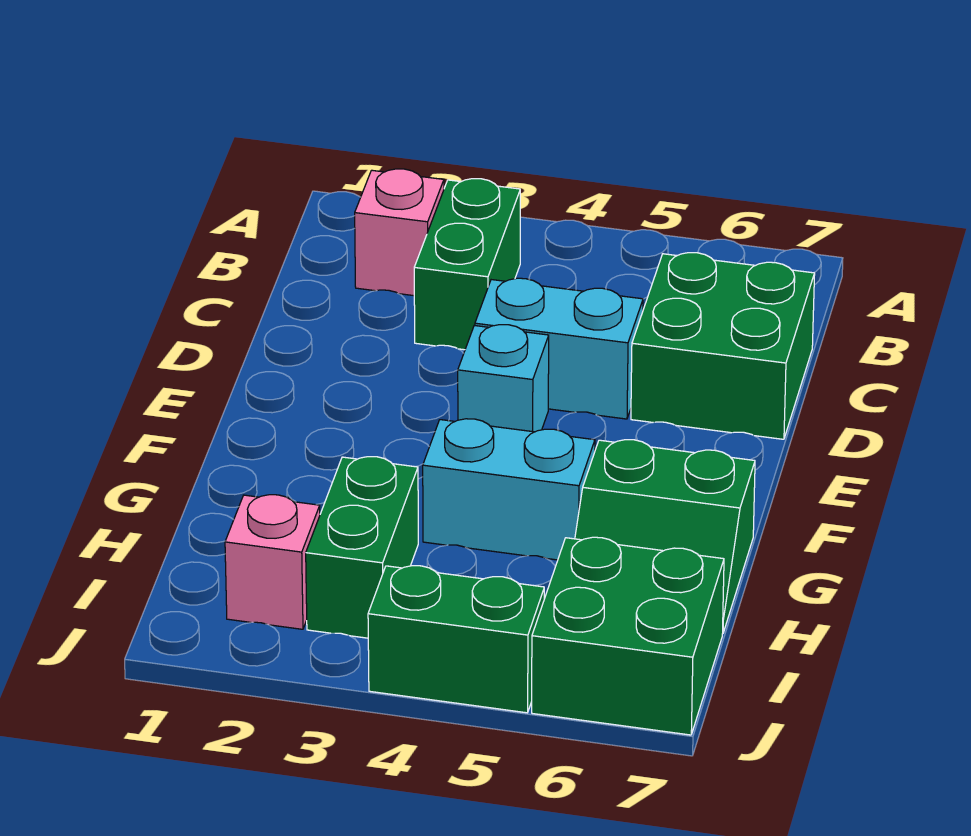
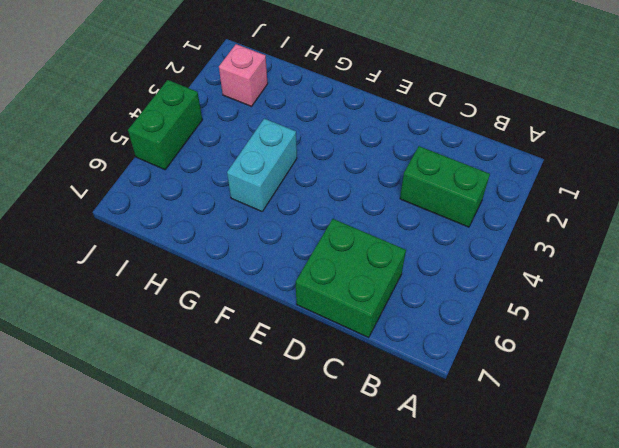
none -> pink brick B2 level 1
none -> cyan brick D4:D5 level 1

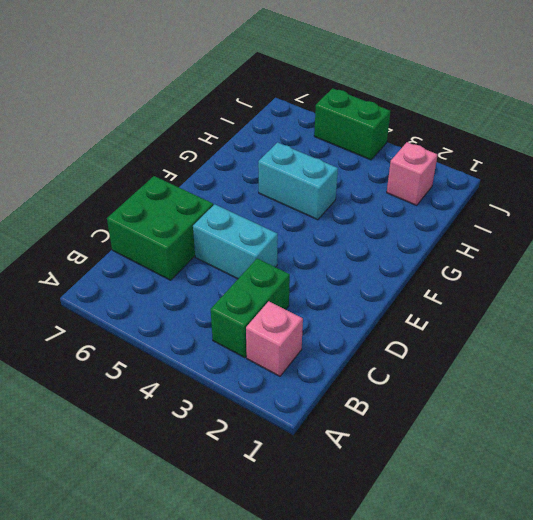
none -> cyan brick E4 level 1
none -> green slope G6:H7 level 1 top G

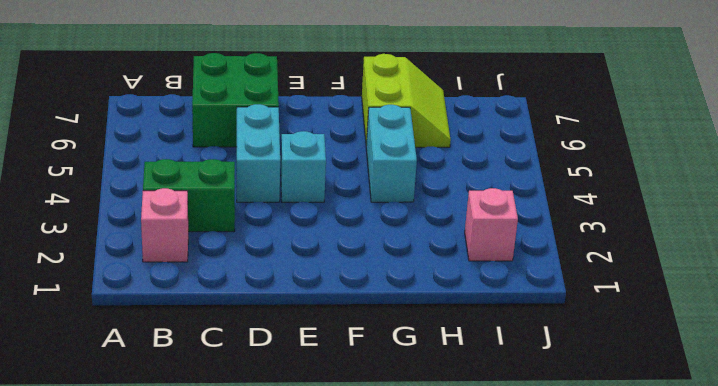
lime slope G6:H7 level 1 top G -> green slope G6:H7 level 1 top G
none -> green brick H3:I3 level 1
none -> green brick I6:J7 level 1

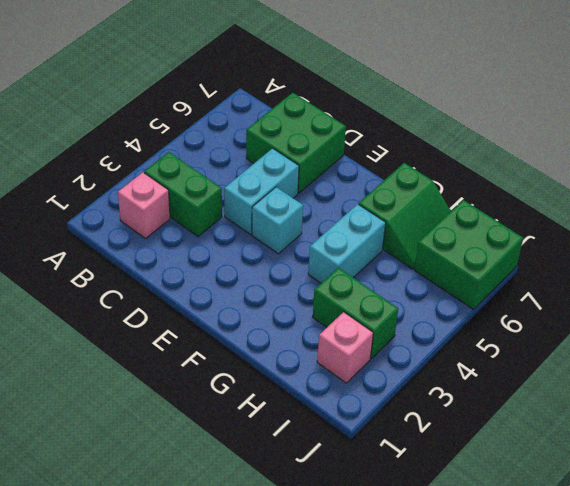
none -> green brick J4:J5 level 1

